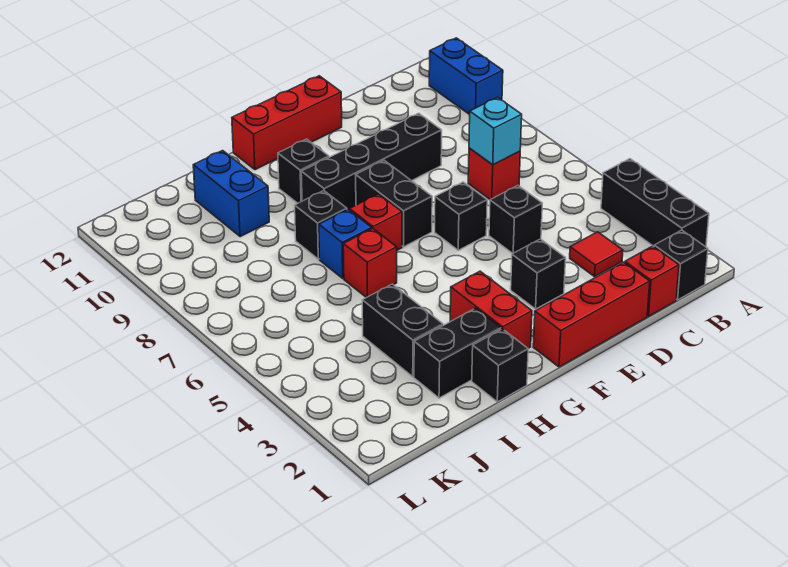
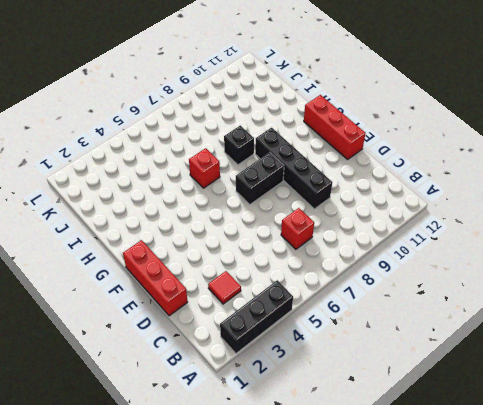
none -> blue brick A10:A11 level 1
none -> black brick B1 level 1
none -> red brick C1 level 1

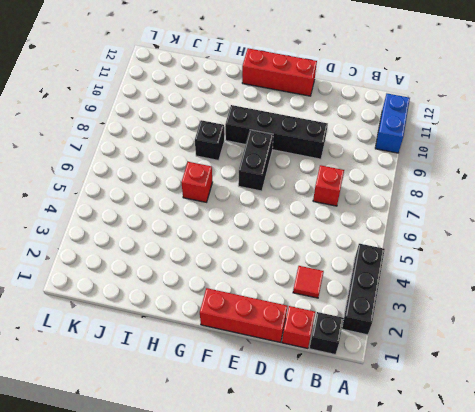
none -> black brick D5 level 1
none -> black brick E3 level 1
none -> black brick E6 level 1

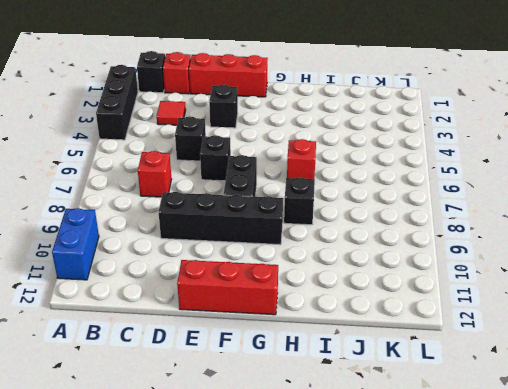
none -> red brick G2:G3 level 1
none -> red brick G7 level 1
none -> black brick G10 level 1

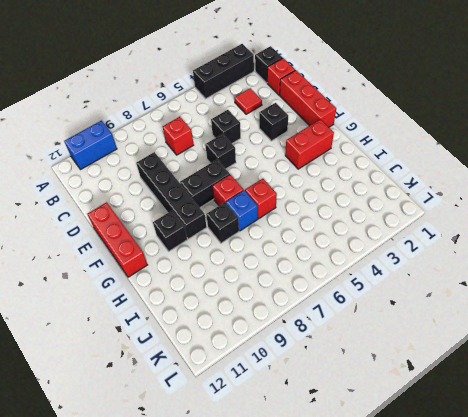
none -> black brick H1 level 1
none -> black brick H2:I2 level 1
none -> black brick I3:I4 level 1

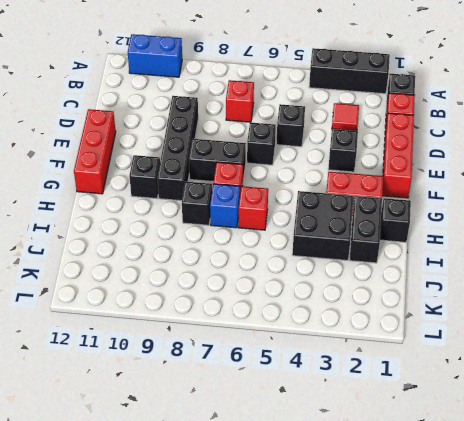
black brick H3:I4 level 1 -> black brick I3:I4 level 1
none -> blue brick I10:I11 level 1
none -> cyan brick C7 level 2

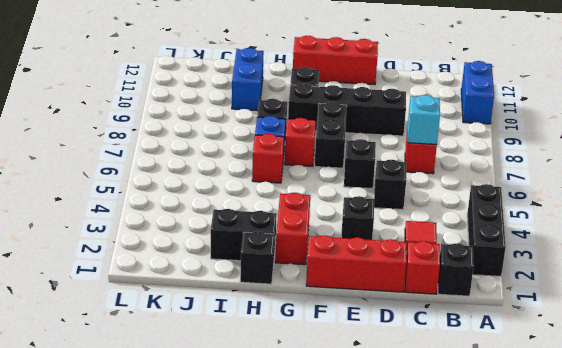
none -> black brick I3:I4 level 1

